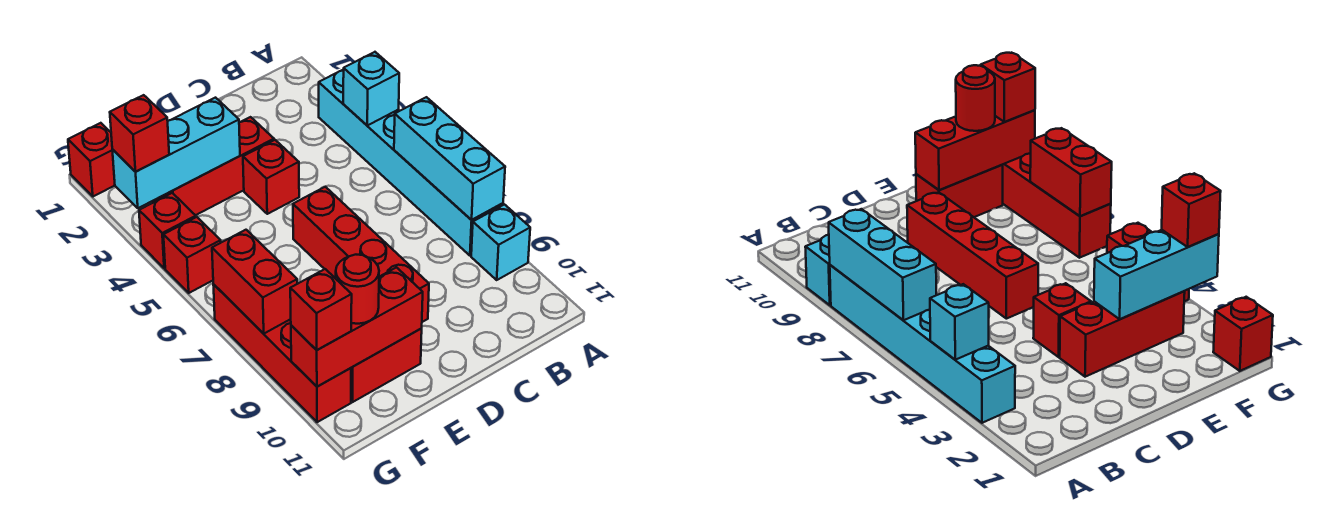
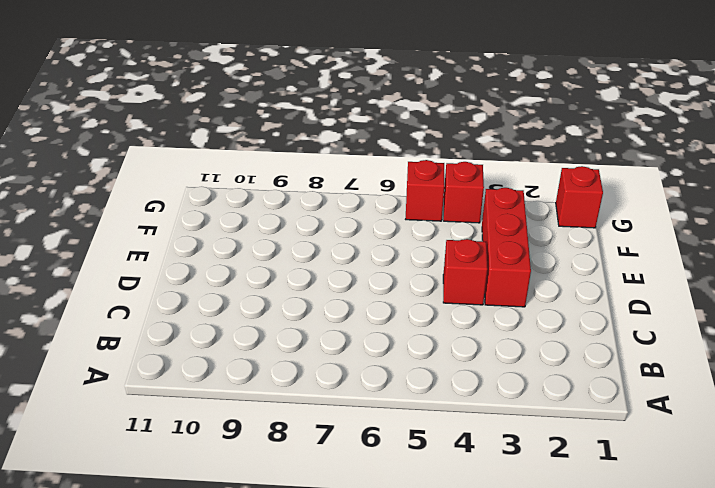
none -> cyan brick A3:A8 level 1
none -> cyan brick A9 level 1
none -> red brick D6:D9 level 1

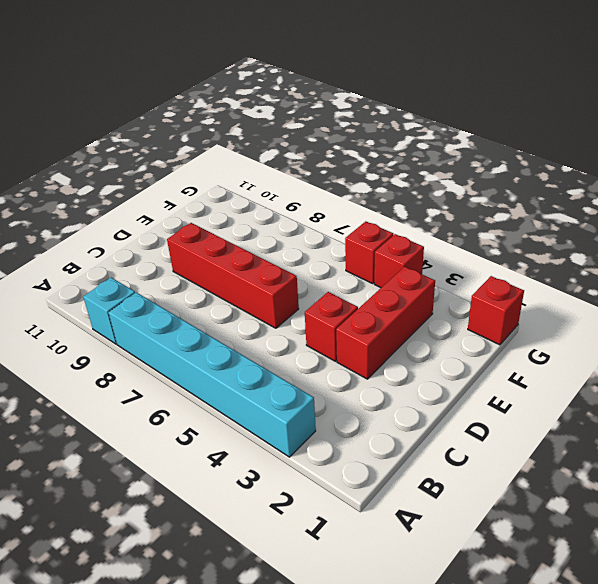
none -> red brick E10:F10 level 1
none -> red brick G7:G10 level 1
none -> cyan brick A4 level 2

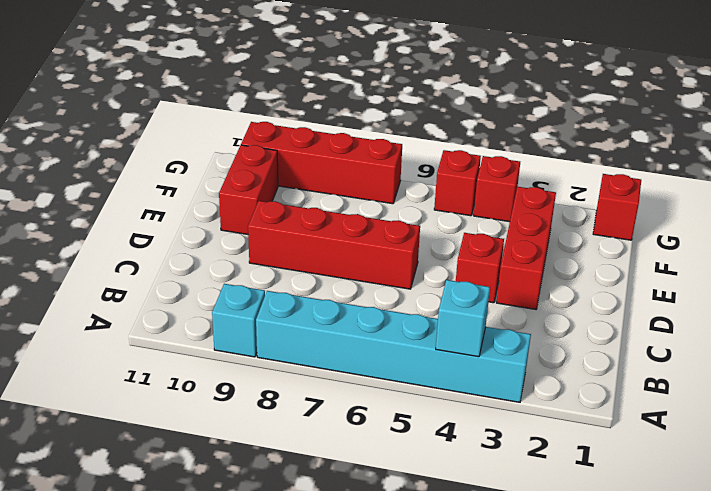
none -> cyan brick A6:A8 level 2
none -> cyan brick E3:G3 level 2
none -> red brick E10:G10 level 2

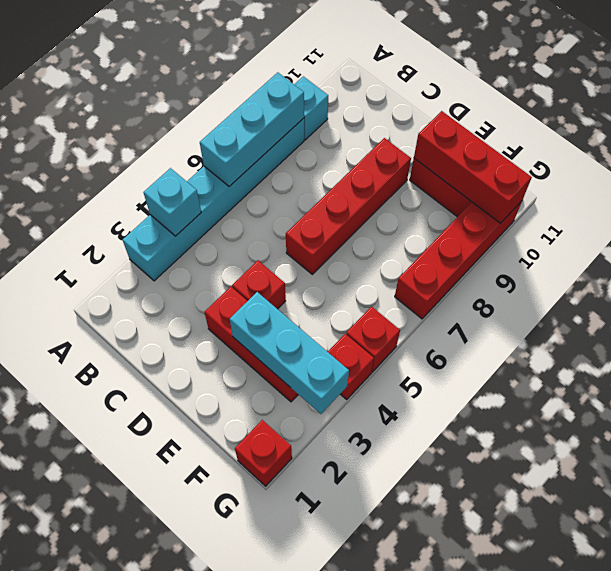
none -> red brick G7:G8 level 2
none -> red round brick F10 level 3
none -> red brick G3 level 3

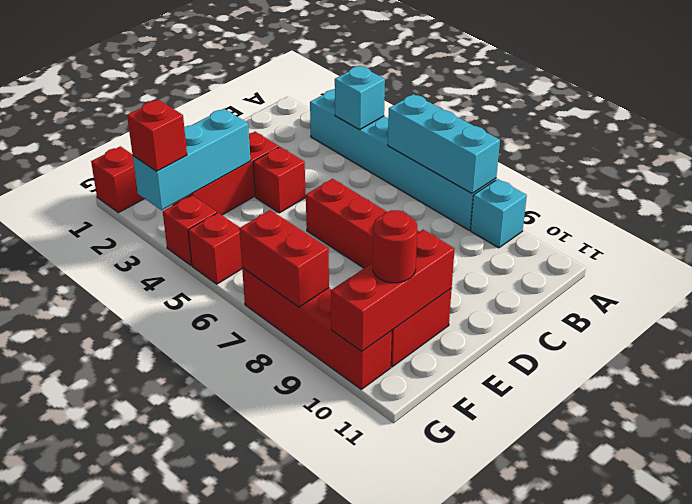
none -> red brick G10 level 3

